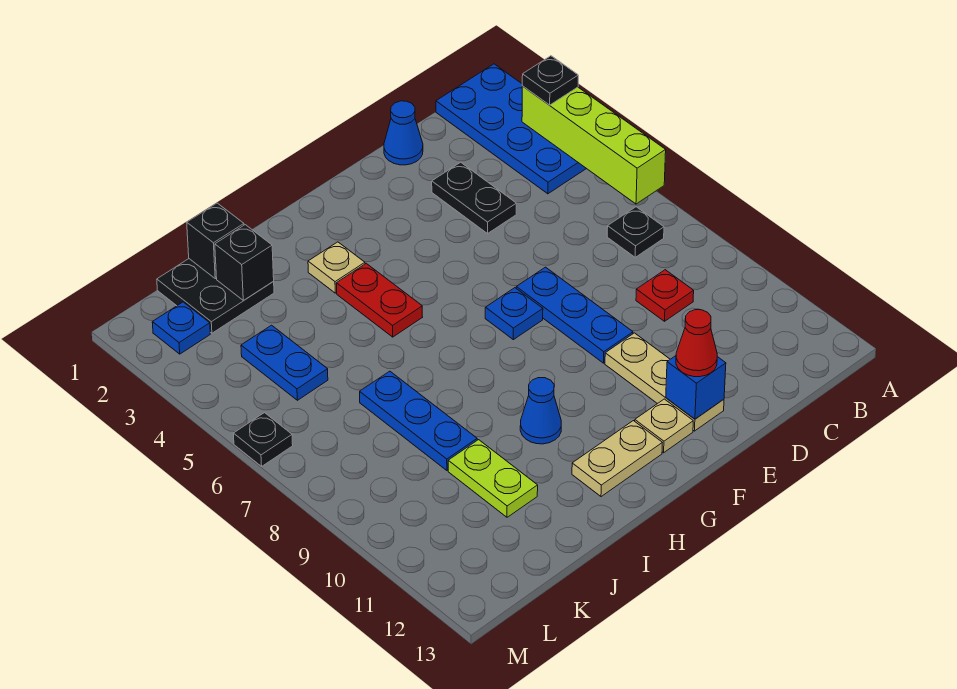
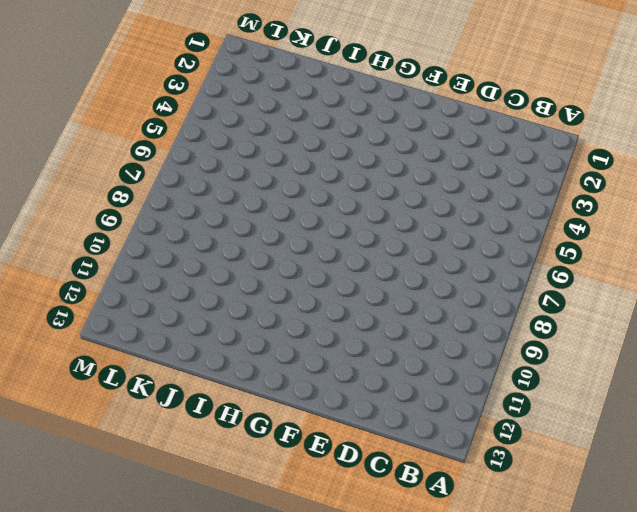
none -> blue plate A1:B4 level 1
none -> black plate B7 level 1
none -> red plate C9 level 1

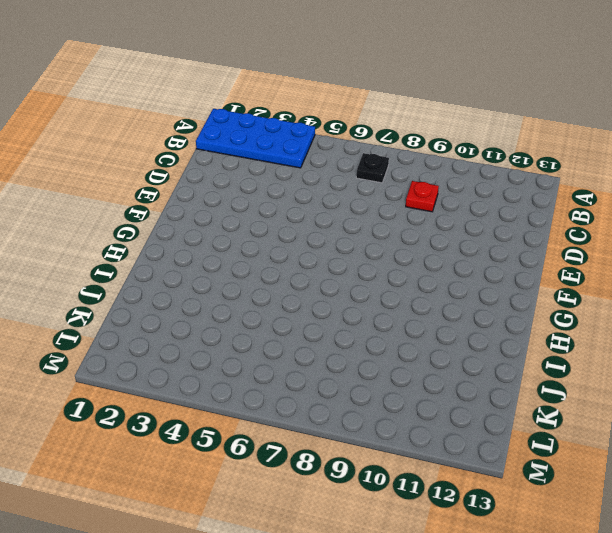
none -> blue cone D1 level 1
none -> black plate D3:D4 level 1
none -> blue plate E7:E9 level 1

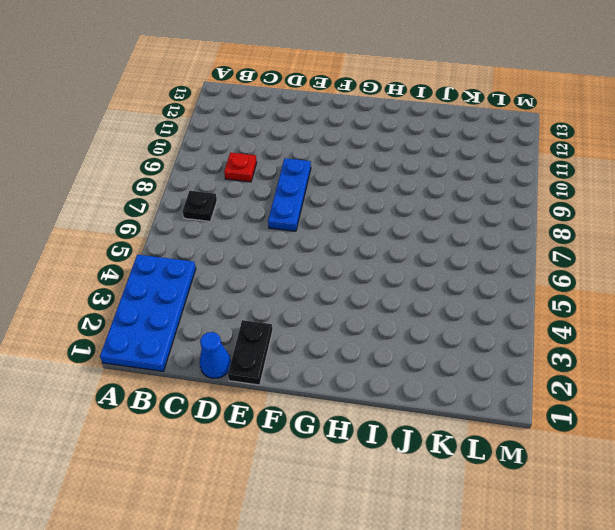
black plate E1:E2 level 1 -> black plate D3:D4 level 1
none -> tan plate E10:E12 level 1
none -> blue plate F7 level 1
none -> tan plate F12 level 1

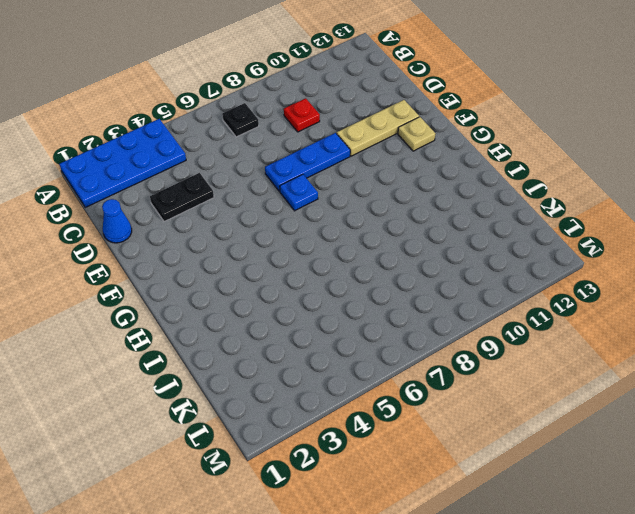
none -> tan plate G12:H12 level 1
none -> tan plate H3 level 1
none -> red plate H4:H5 level 1

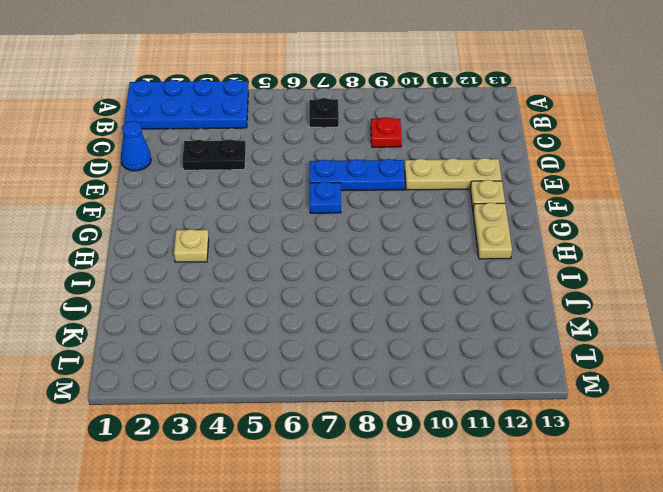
none -> red plate H4:H5 level 1
none -> blue cone H10 level 1
none -> black plate J1:K2 level 1

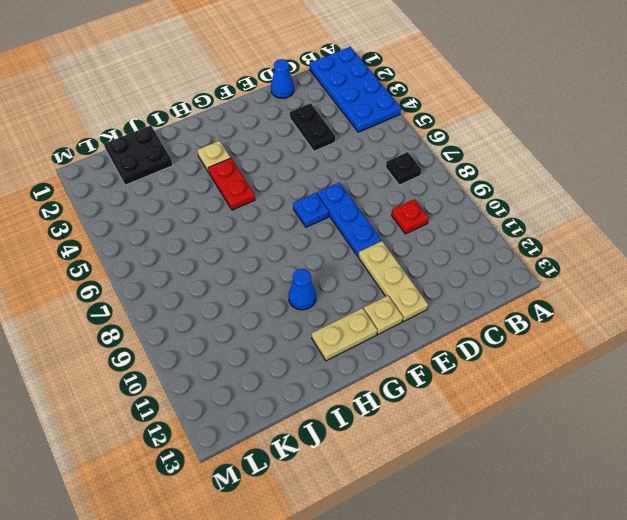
none -> blue plate J7:J9 level 1
none -> lime plate J10:J11 level 1
none -> blue plate K4:K5 level 1

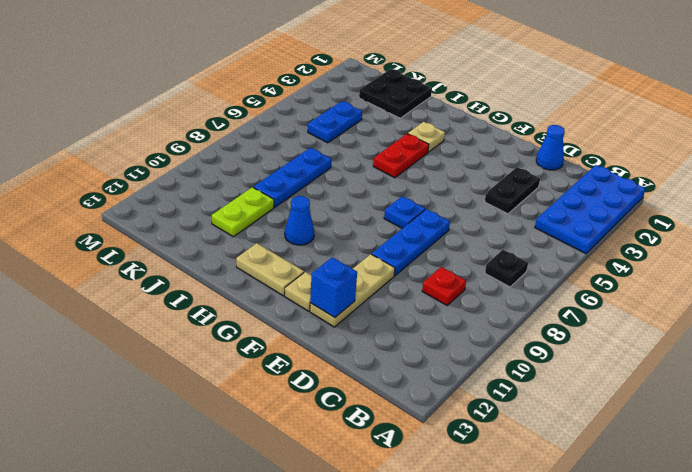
none -> blue plate L2 level 1
none -> black plate M6 level 1
none -> lime brick A3:A6 level 2

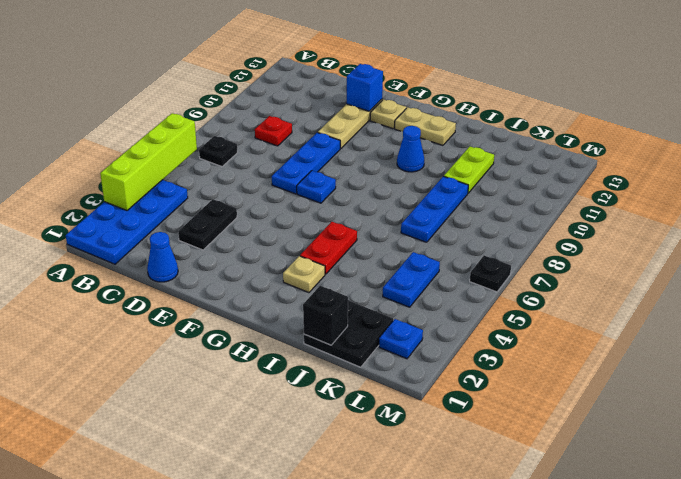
none -> black brick J2 level 2
none -> black plate A3 level 3
none -> red cone E12 level 3

